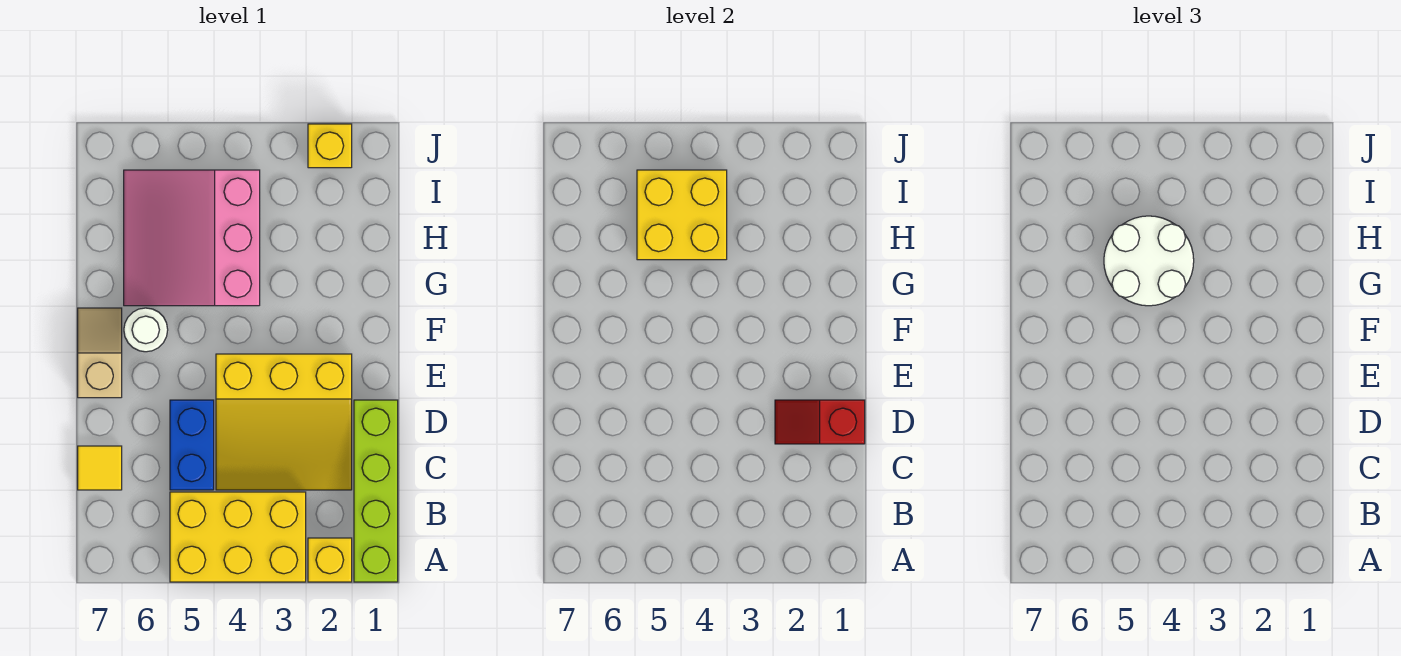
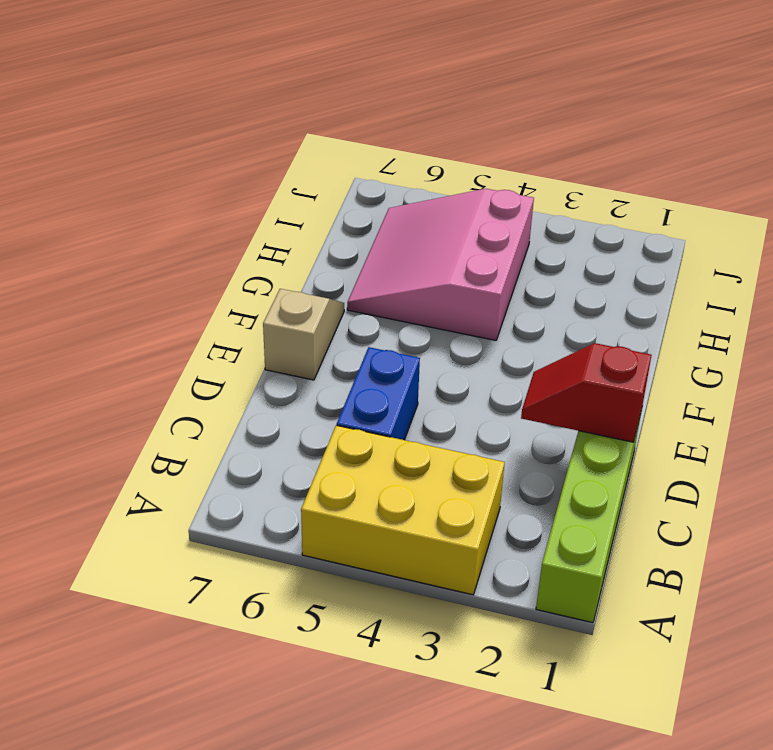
none -> yellow brick A2 level 1
none -> yellow slope C2:E4 level 1 top E
none -> yellow tile C7 level 1

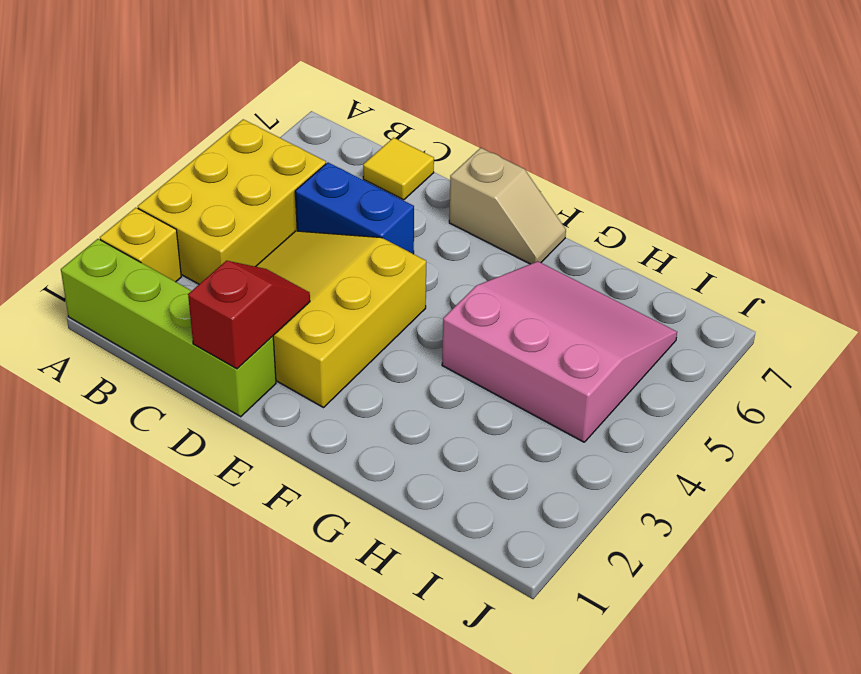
none -> white round brick F6 level 1
none -> yellow brick J2 level 1
none -> yellow brick H4:I5 level 2

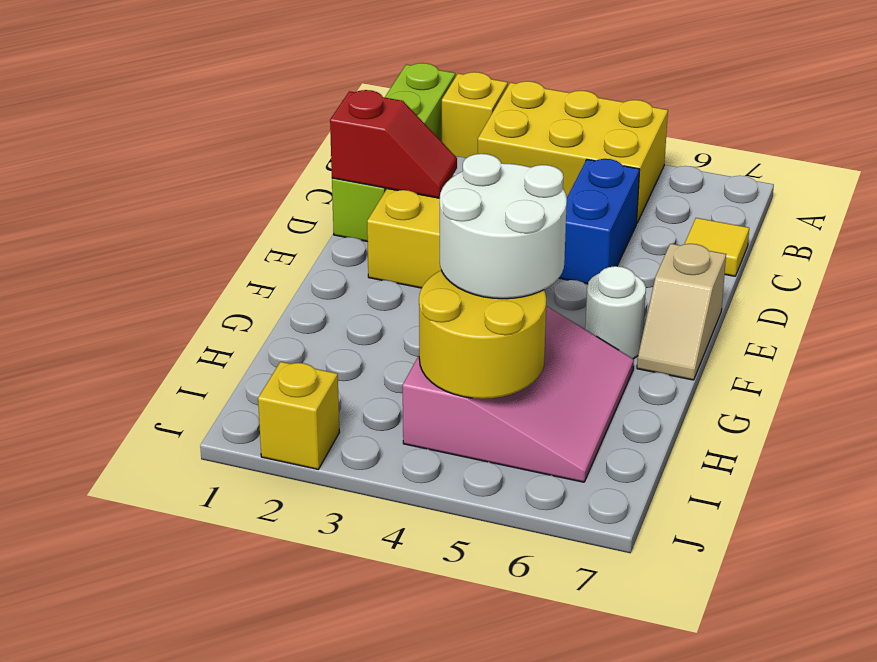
yellow round brick H4:I5 level 2 -> yellow brick H4:I5 level 2

